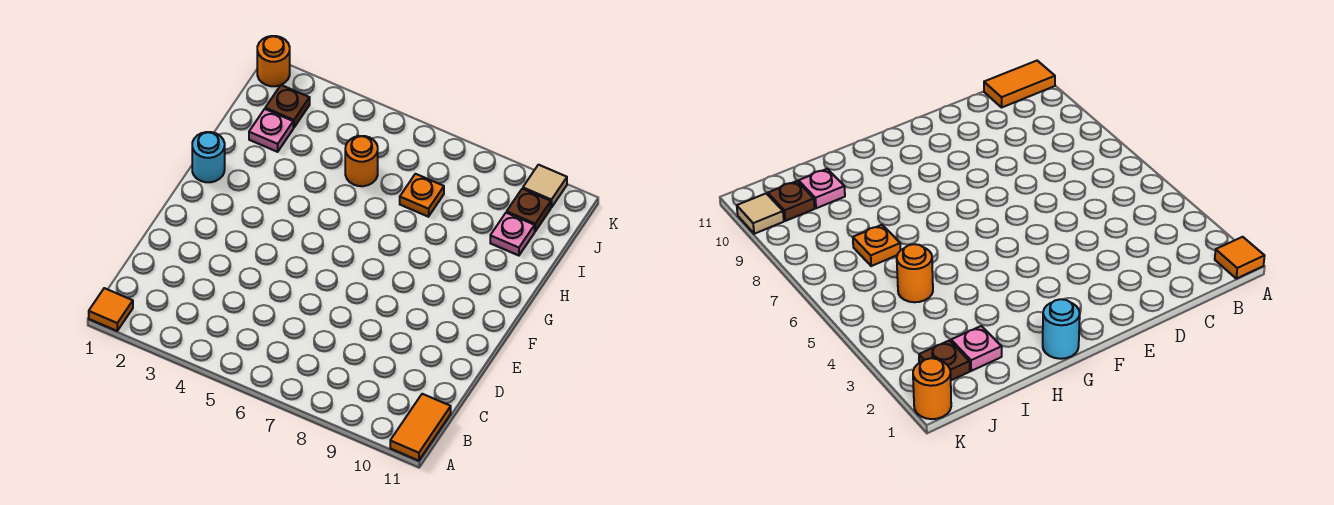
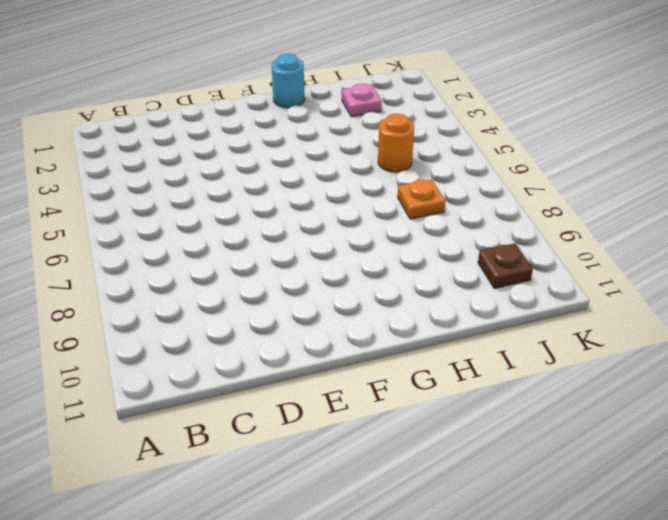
none -> orange tile A1 level 1
none -> orange tile A11:B11 level 1

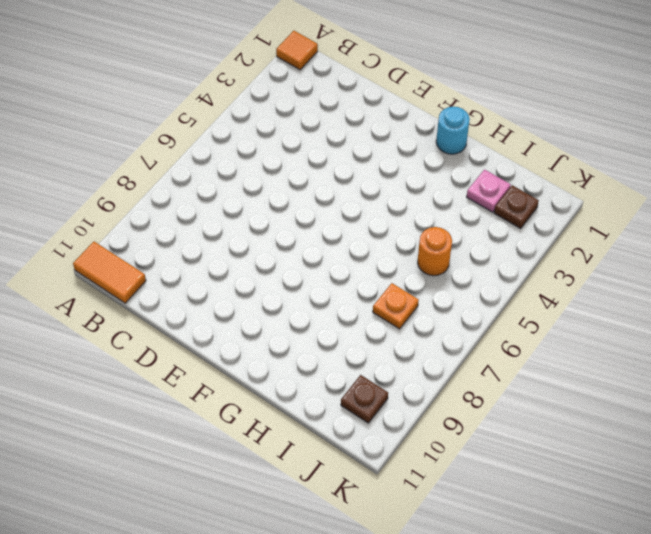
none -> pink plate I10 level 1
none -> orange round brick K1 level 1

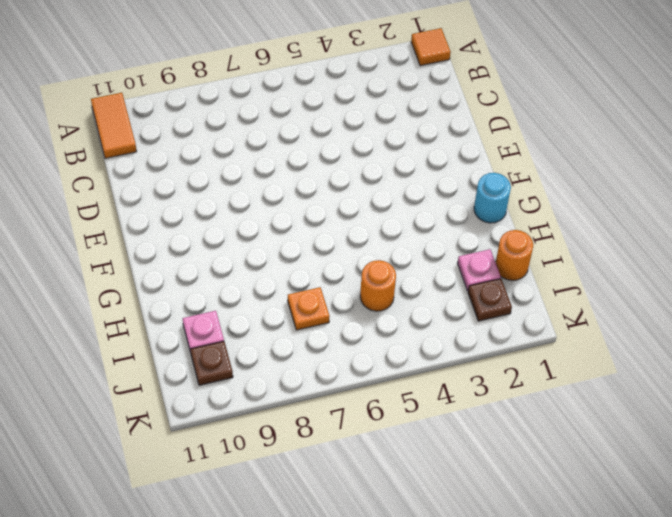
orange round brick I1 level 1 -> orange round brick K1 level 1
none -> tan tile K10 level 1

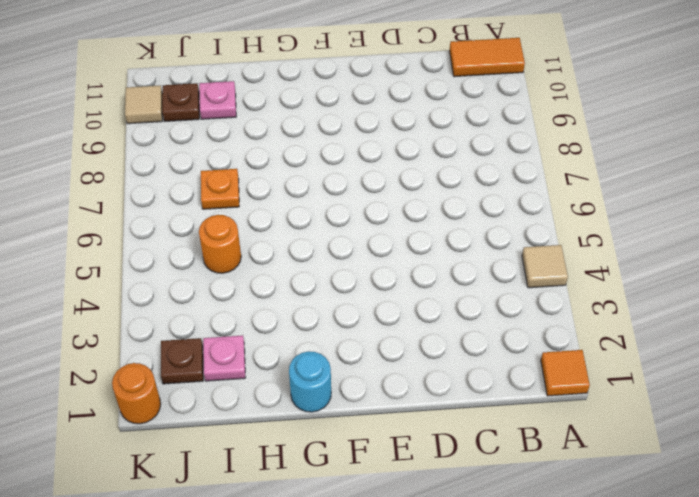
tan tile A4 level 1 -> none

